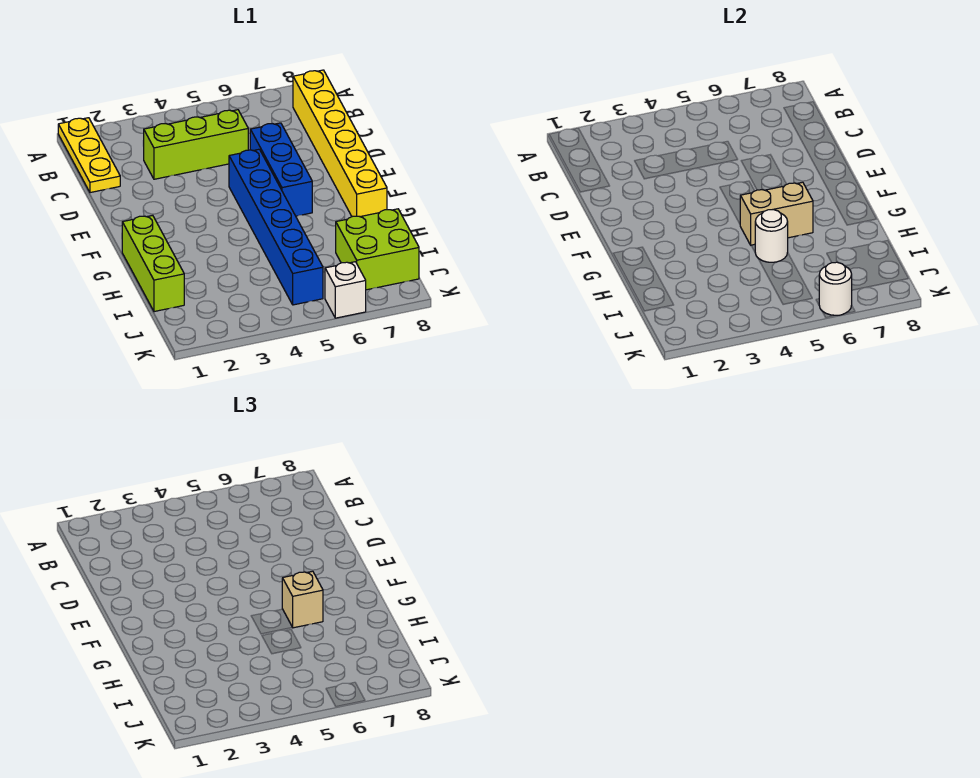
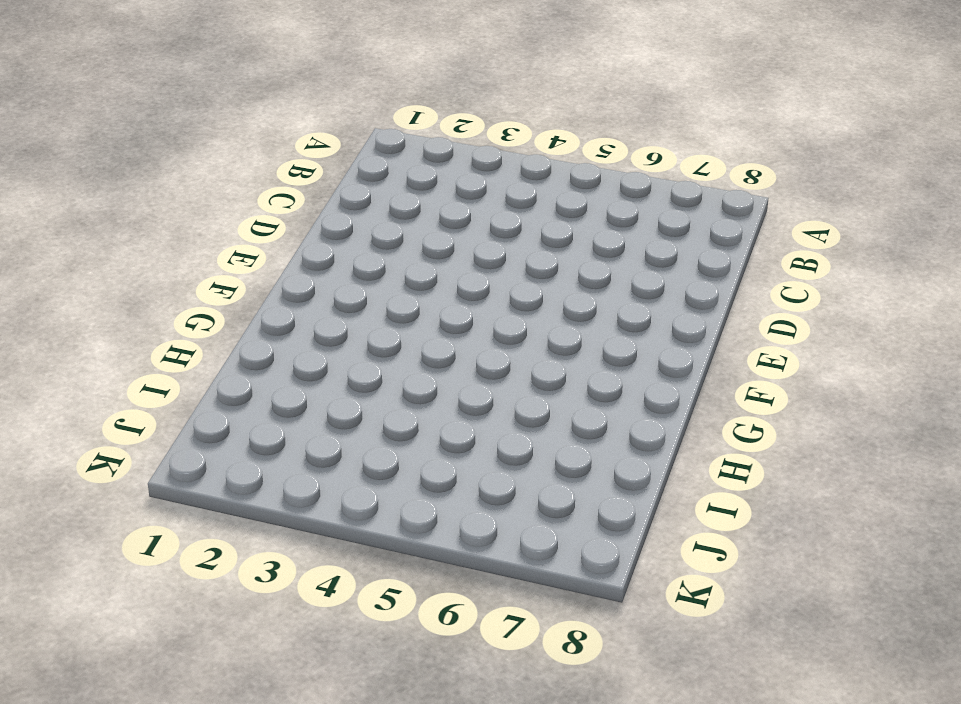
none -> yellow plate A1:C1 level 1
none -> yellow brick B8:G8 level 1
none -> lime brick C3:C5 level 1

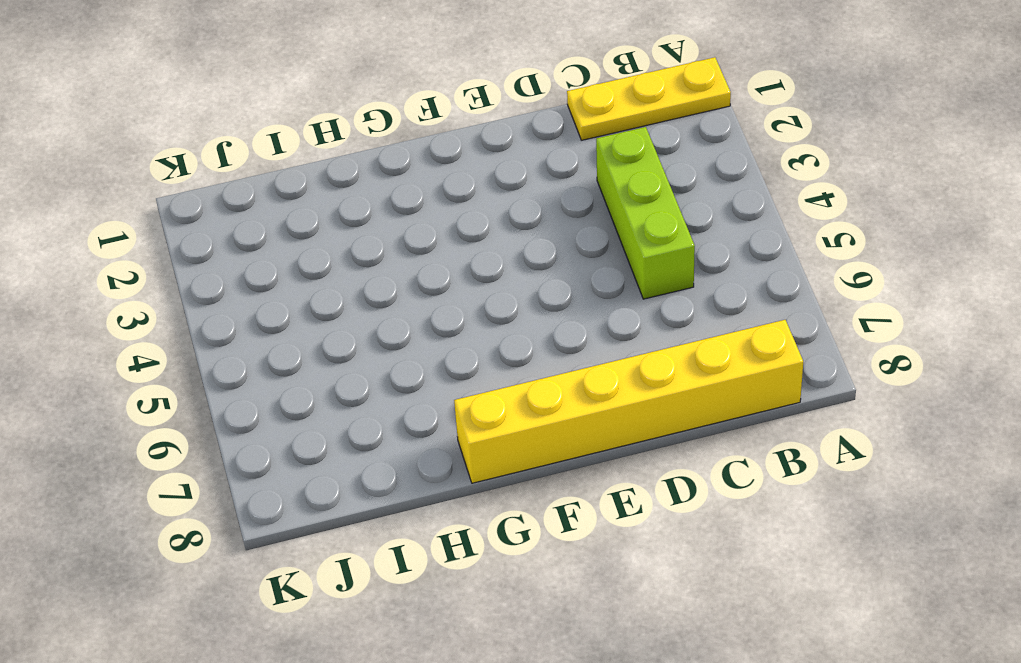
none -> blue brick D6:F6 level 1
none -> blue brick E5:J5 level 1
none -> lime brick G1:I1 level 1

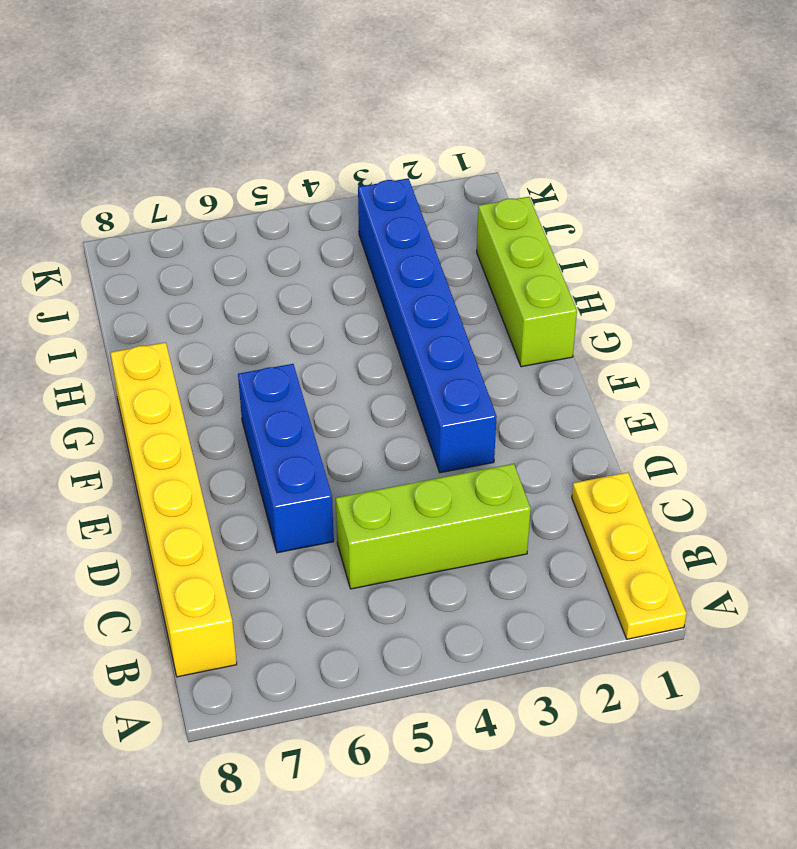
blue brick E3:J3 level 1 -> blue brick E5:J5 level 1
none -> lime brick I7:J8 level 1
none -> white brick K6 level 1
none -> tan brick G5:G6 level 2

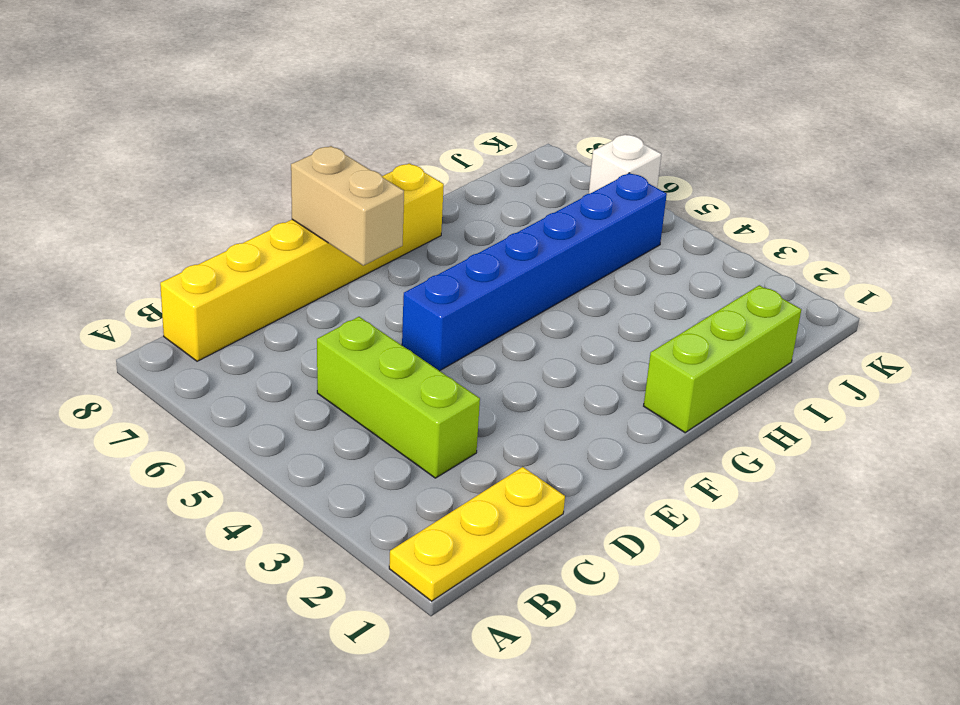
tan brick E7:E8 level 2 -> tan brick G5:G6 level 2
none -> blue brick D6:F6 level 1
none -> lime brick I7:J8 level 1
none -> white round brick H5 level 2

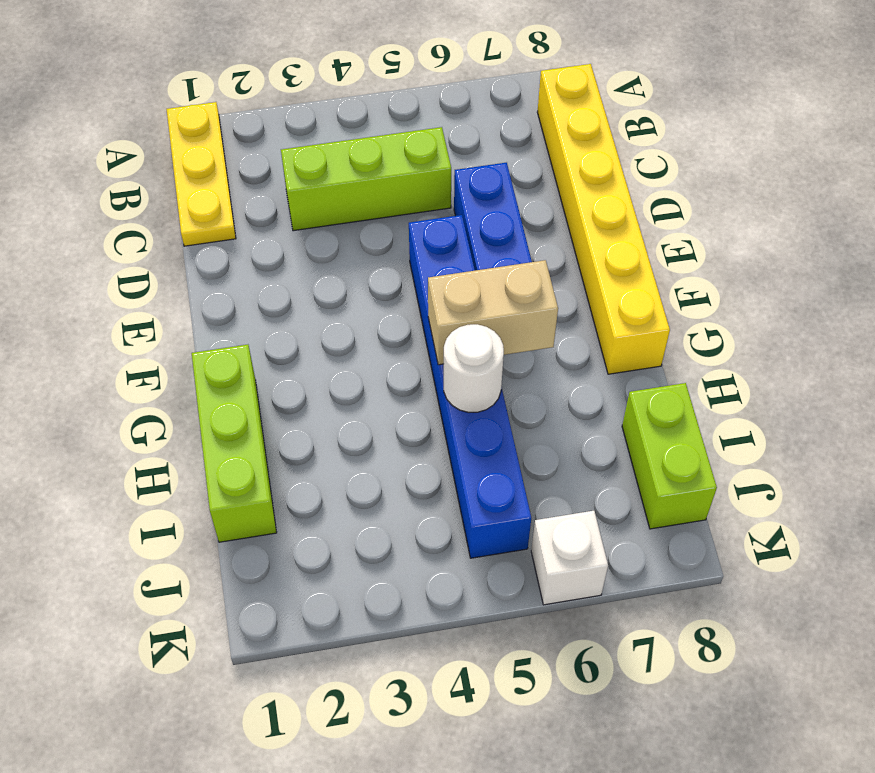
lime brick I8:J8 level 1 -> lime brick I7:J8 level 1
none -> white round brick K6 level 2
none -> tan brick G6 level 3

